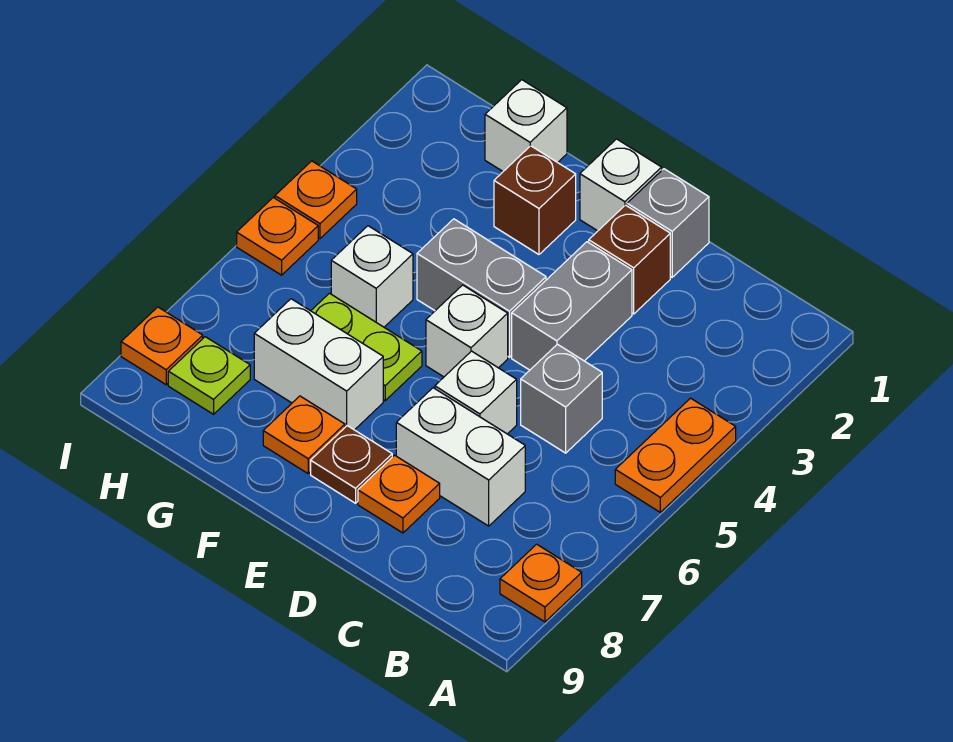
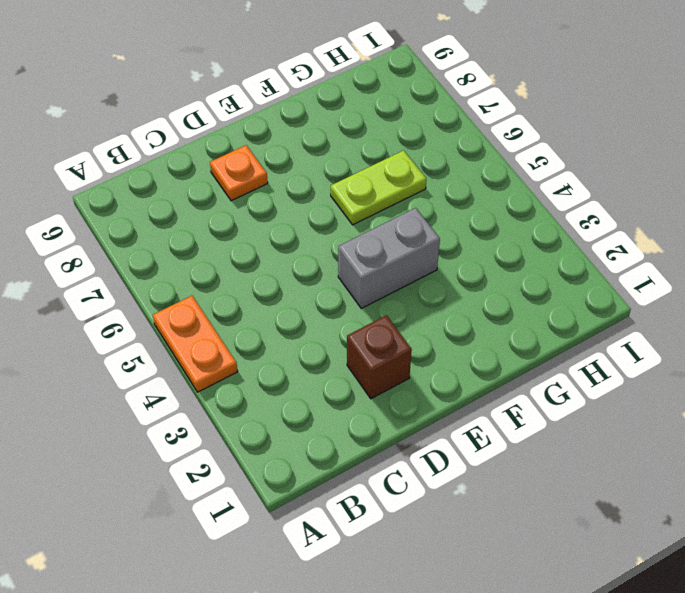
none -> orange plate A8 level 1
none -> grey brick C5 level 1
none -> white brick C7:D7 level 1

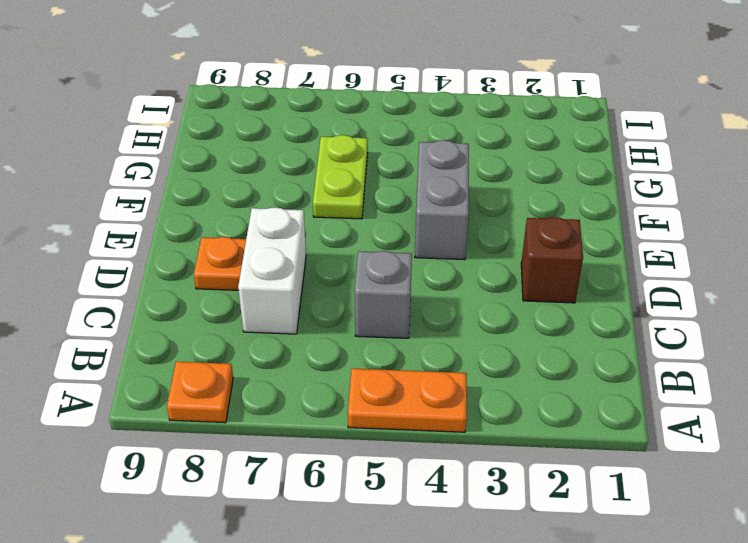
none -> grey brick D1 level 1
none -> grey brick D3:D4 level 1
none -> white brick D6 level 1

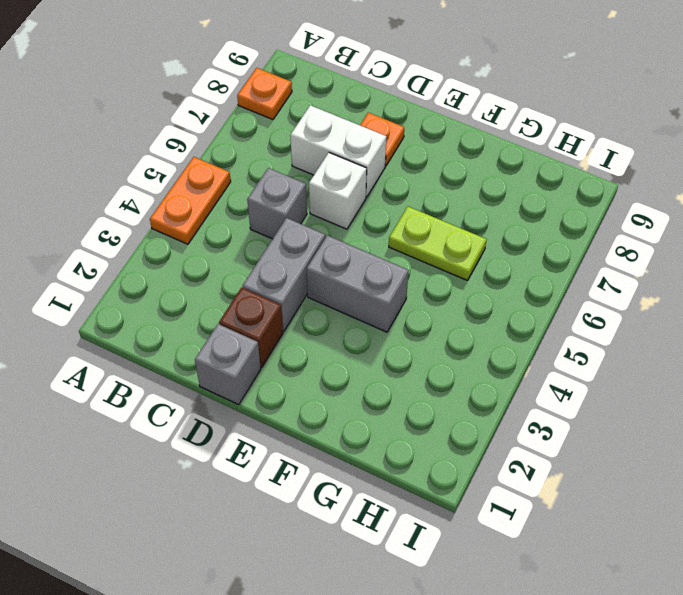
none -> white brick E1 level 1
none -> white brick E5 level 1
none -> brown plate E8 level 1

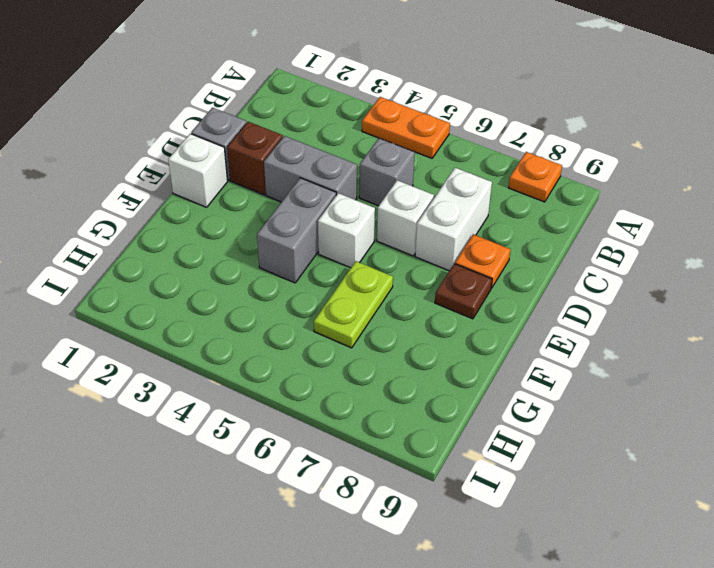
none -> brown brick F2 level 1
none -> white brick F7:G7 level 1
none -> orange plate F8 level 1

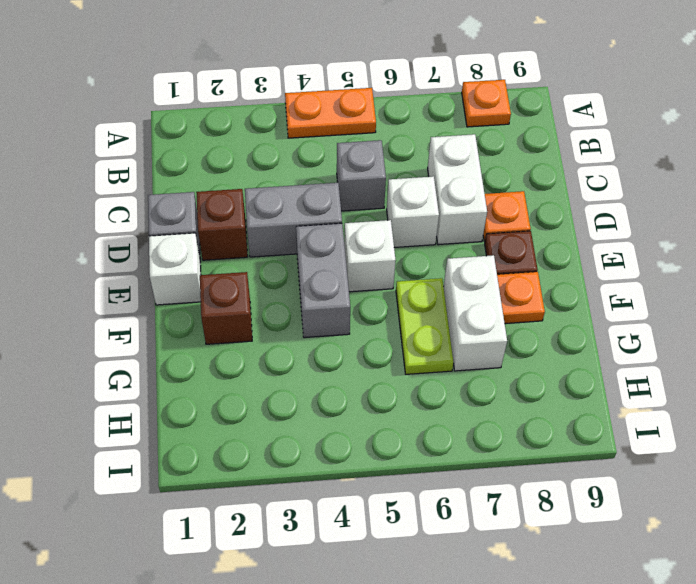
none -> white brick G1 level 1
none -> white brick G5 level 1
none -> lime plate H8 level 1

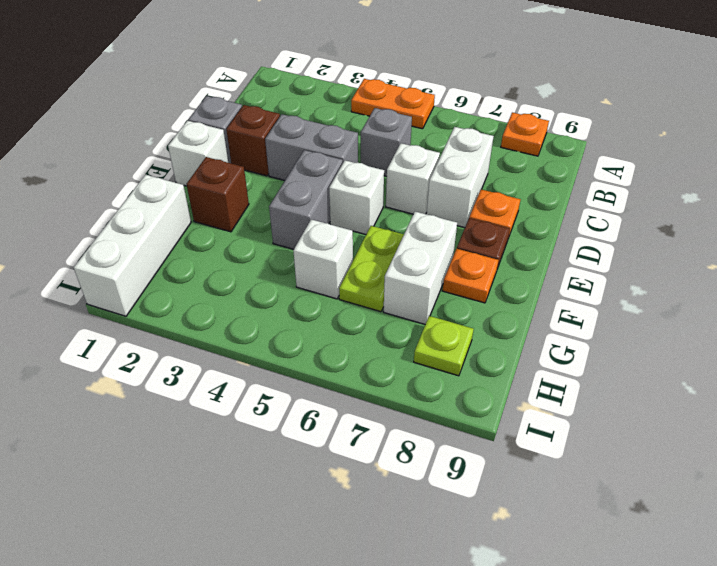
white brick G1:I1 level 1 -> white brick G1 level 1
none -> orange plate I4 level 1
none -> orange plate I5 level 1
none -> orange plate I8 level 1

